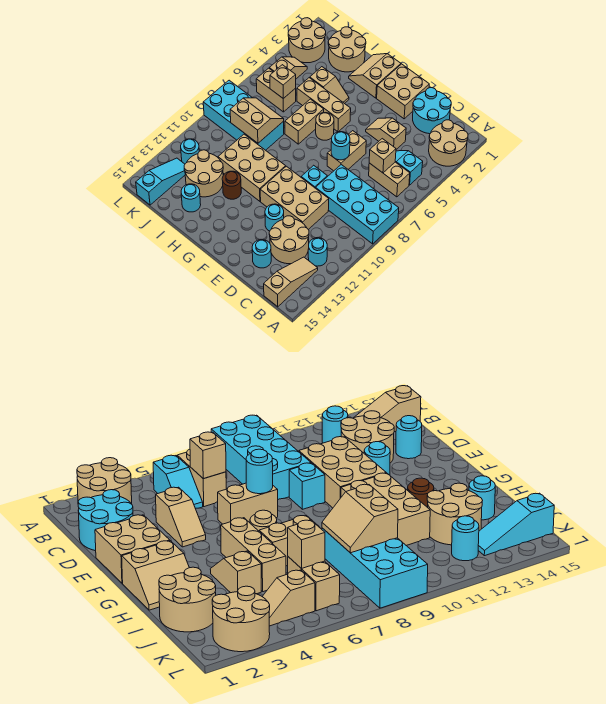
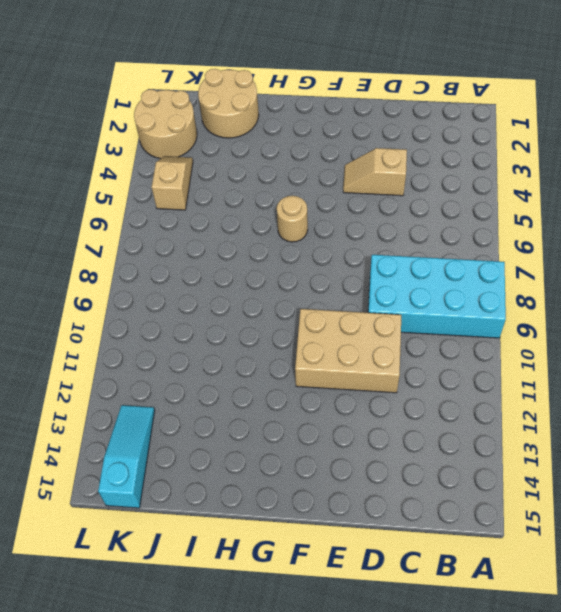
none -> tan round brick A2:B3 level 1
none -> cyan slope B5:C5 level 1 top B
none -> tan brick B6:C6 level 1
none -> cyan round brick B12 level 1

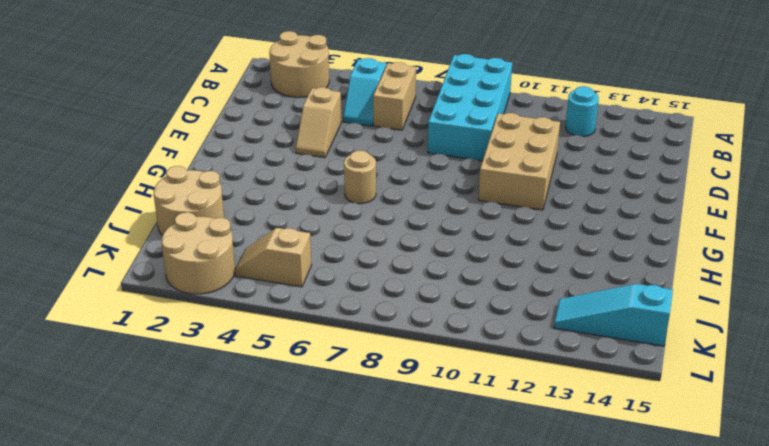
none -> tan slope B13:B15 level 1 top 15
none -> cyan round brick C1:D2 level 1
none -> tan round brick C12:D13 level 1
none -> cyan round brick D14 level 1

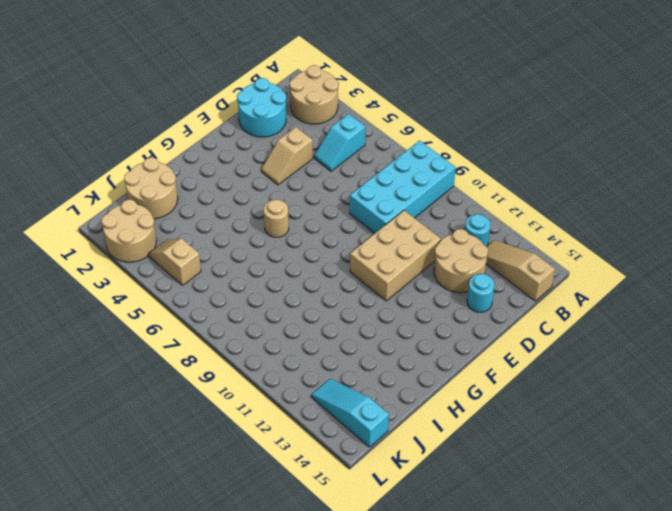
none -> tan brick B6:C6 level 1
none -> tan brick E1:F2 level 1
none -> tan brick E6:E7 level 1
none -> cyan brick E9 level 1

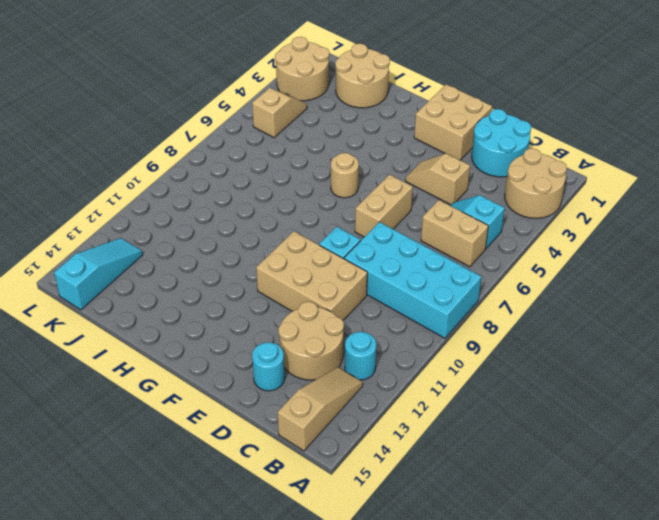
none -> cyan round brick E12 level 1
none -> tan slope G1:H2 level 1 top G
none -> tan brick G5:I5 level 1
none -> tan brick G10:I11 level 1

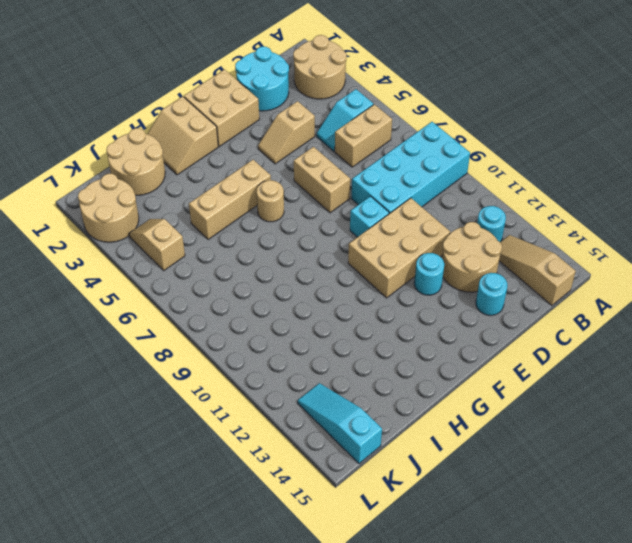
none -> tan brick G10:I11 level 1
none -> tan slope H4:I4 level 1 top I
none -> tan brick H6:H7 level 1
none -> brown round brick H12 level 1

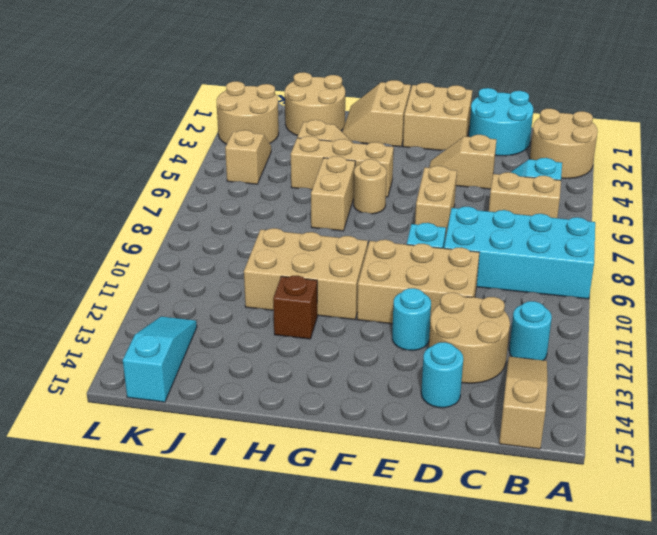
brown brick H12 level 1 -> brown round brick H12 level 1
none -> cyan brick I8:L9 level 1
none -> tan round brick I12:J13 level 1
none -> cyan round brick I14 level 1
none -> tan brick J6:K6 level 1

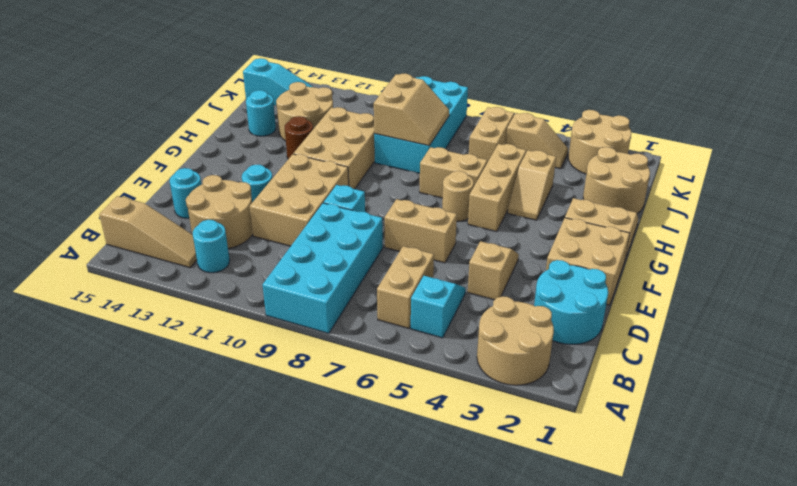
none -> cyan round brick K12 level 1
none -> tan brick C6 level 2
none -> cyan round brick E7 level 2
none -> tan brick J6 level 2

